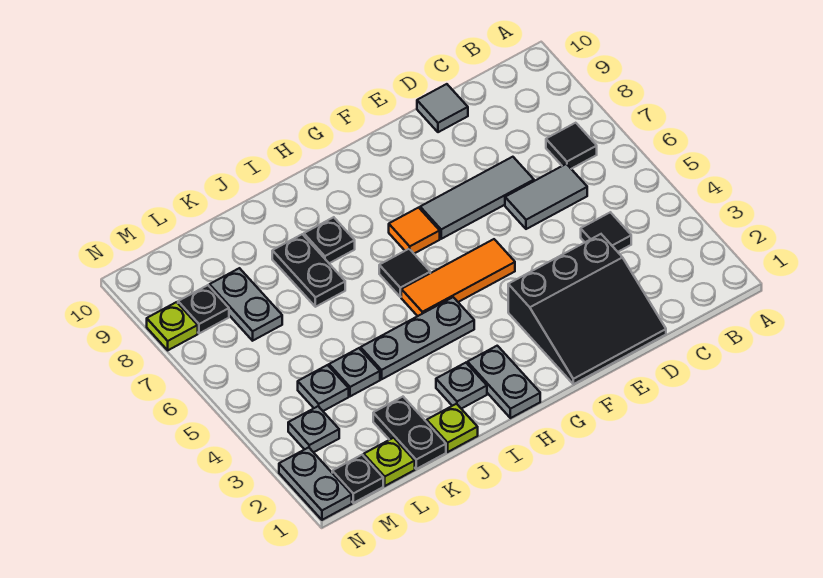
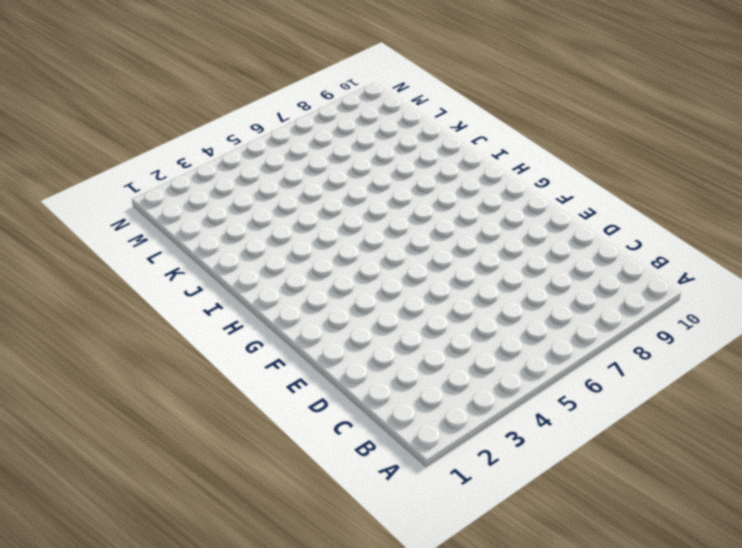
none -> black tile B7 level 1
none -> black tile C4 level 1
none -> grey tile C6:D6 level 1

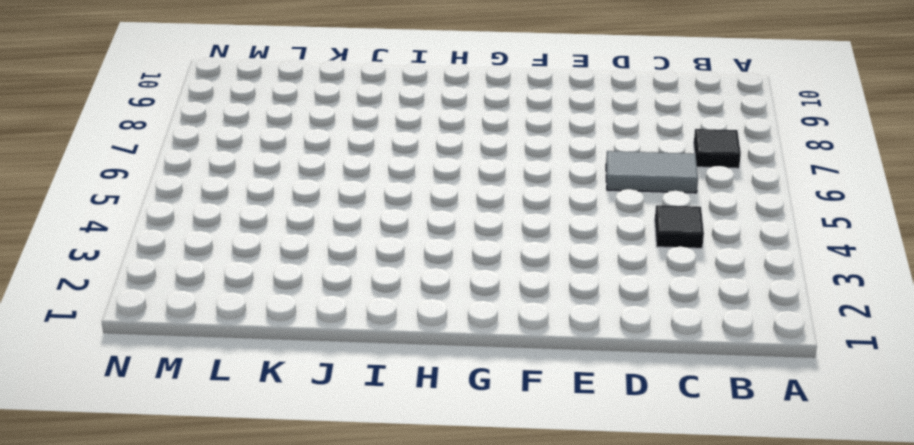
none -> black slope D1:F3 level 1 top 3
none -> grey tile D7:F7 level 1
none -> grey tile D10 level 1

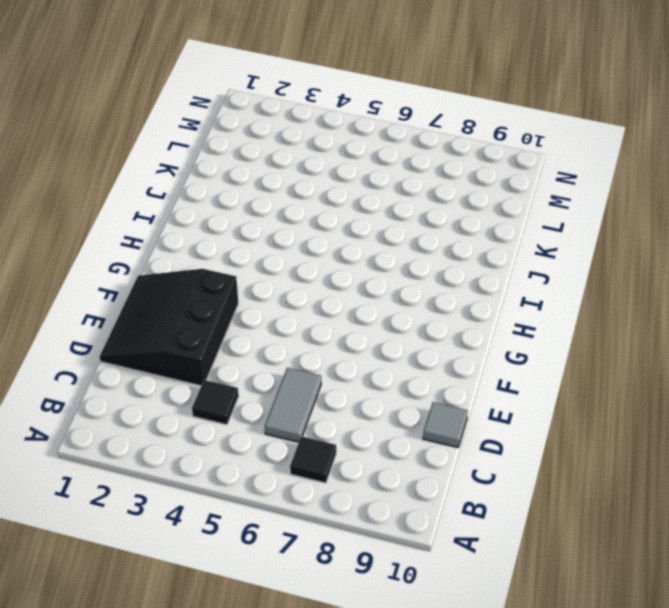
none -> grey tile D7:F7 level 1
none -> orange tile F5:H5 level 1
none -> orange tile G7 level 1

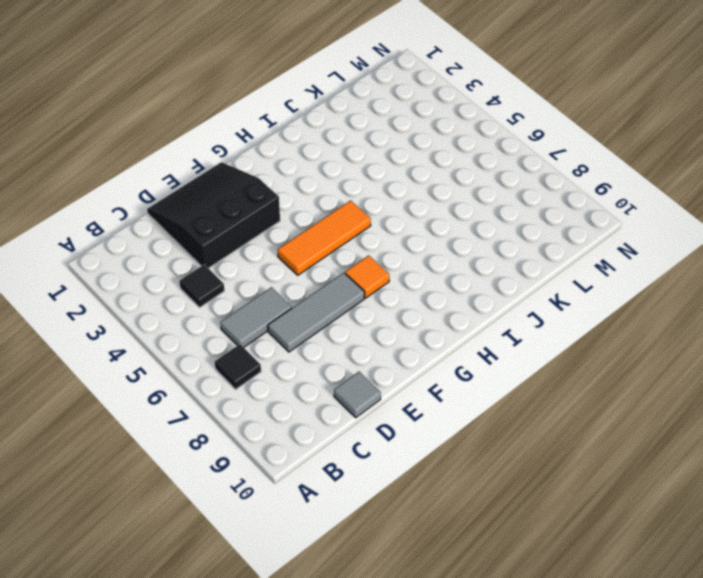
none -> grey plate H1:H2 level 1
none -> grey plate H4:J4 level 1
none -> black tile H6 level 1

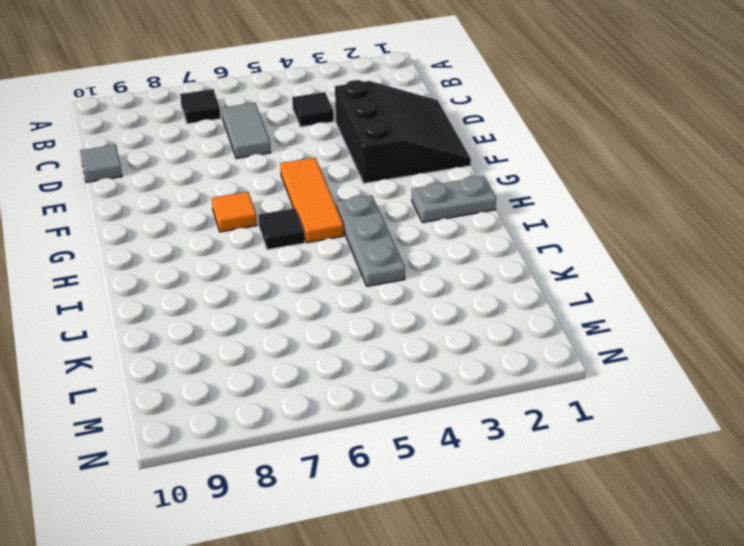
none -> grey tile D7:F7 level 1
none -> grey plate I2 level 1
none -> black plate I8 level 1

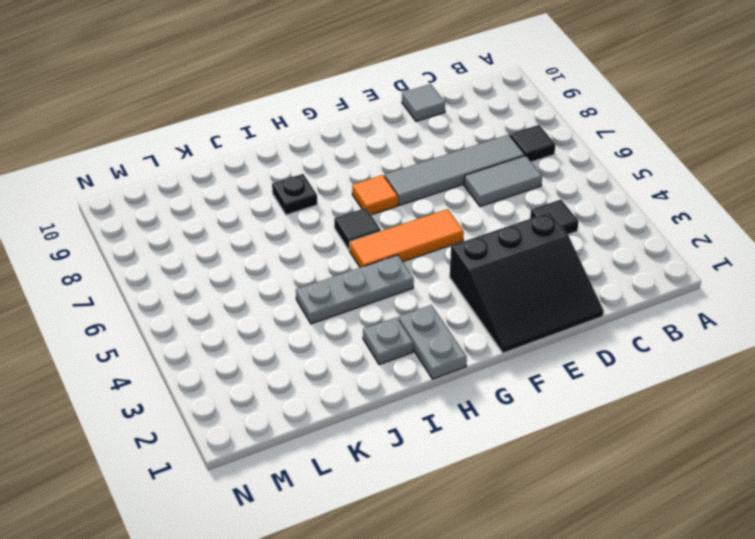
grey tile C7:F7 level 1 -> grey tile D7:F7 level 1
none -> lime plate J1 level 1
none -> black plate J7:J8 level 1
none -> black plate K1:K2 level 1

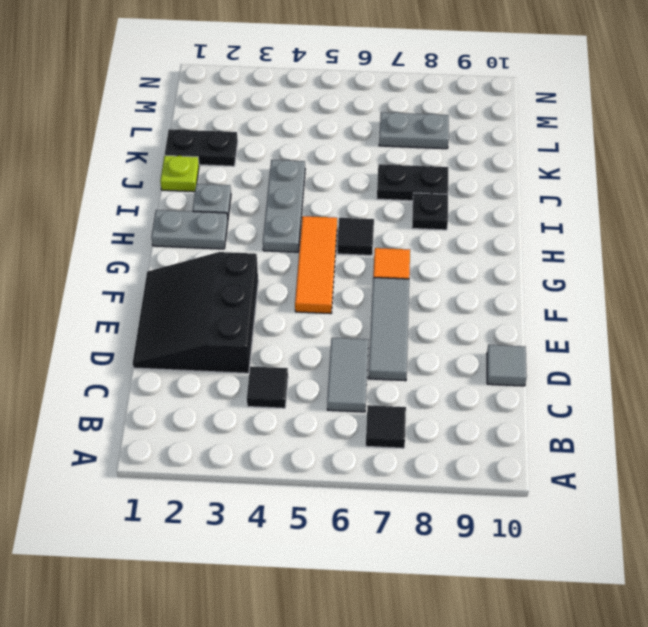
none -> grey plate K4 level 1
none -> lime plate L1 level 1
none -> grey plate L4 level 1

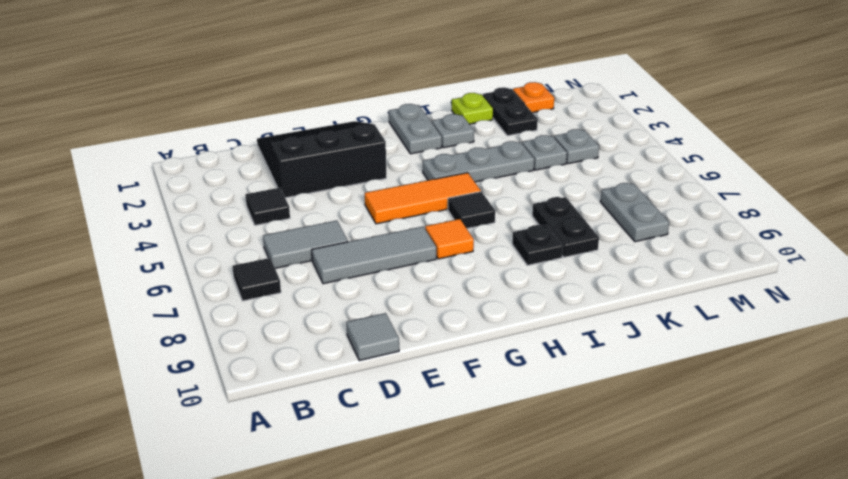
orange plate L1 level 1 -> lime plate L1 level 1
none -> black plate M1 level 1
none -> grey plate M3 level 1
none -> black plate M8 level 1

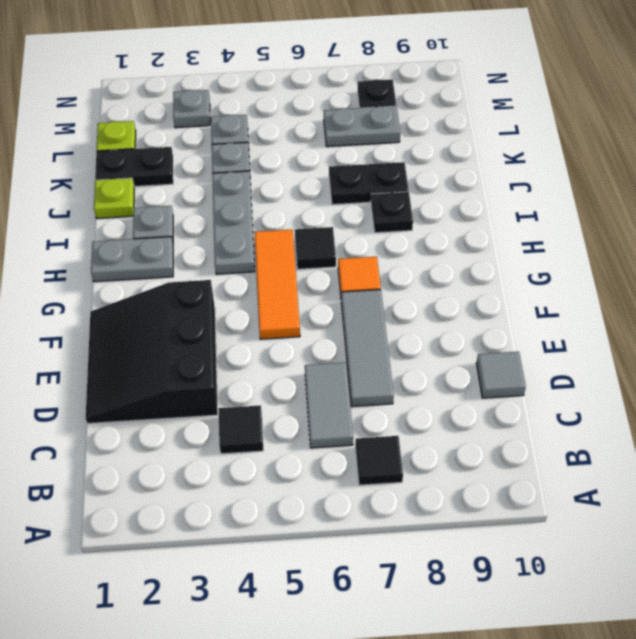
none -> black plate M1 level 1
none -> grey plate N1:N2 level 1
none -> lime plate N8 level 1

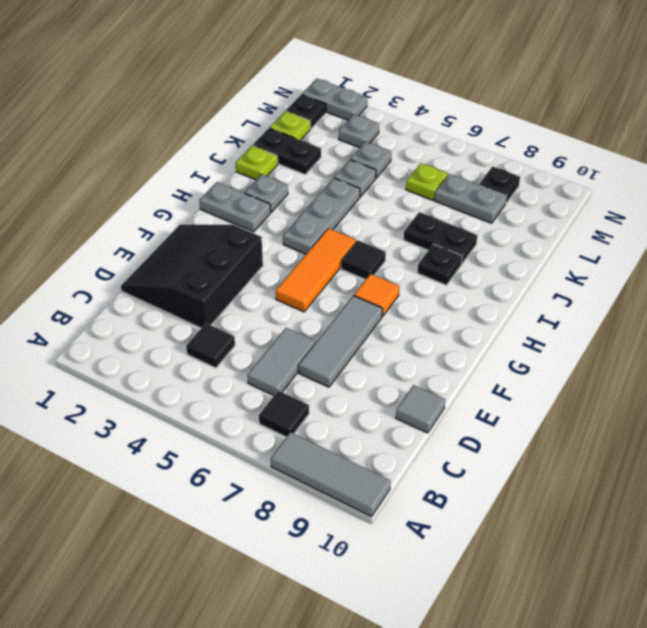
grey tile A8:A10 level 1 -> none
lime plate L6 level 1 -> lime plate N8 level 1

